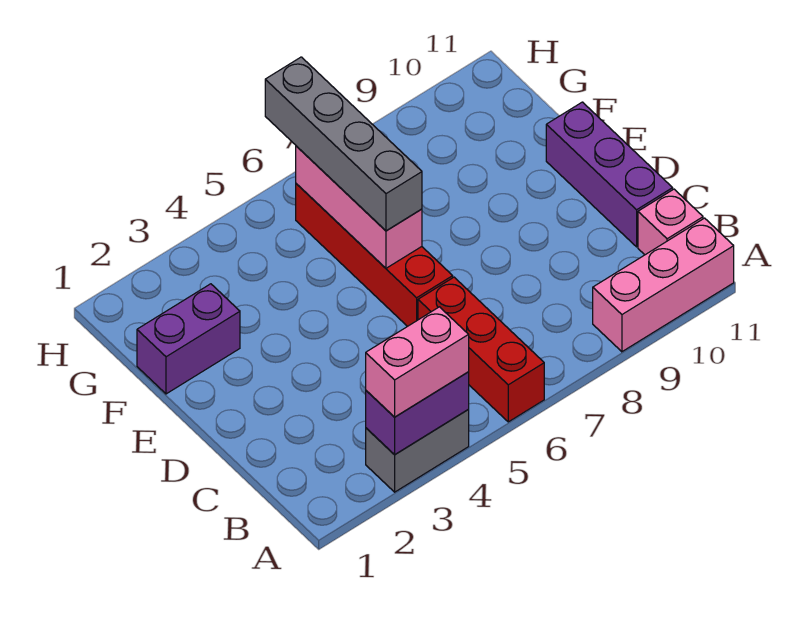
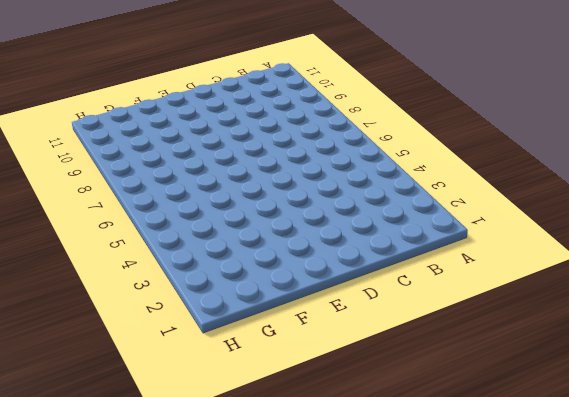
none -> grey brick A3:A4 level 1
none -> red brick A6:C6 level 1

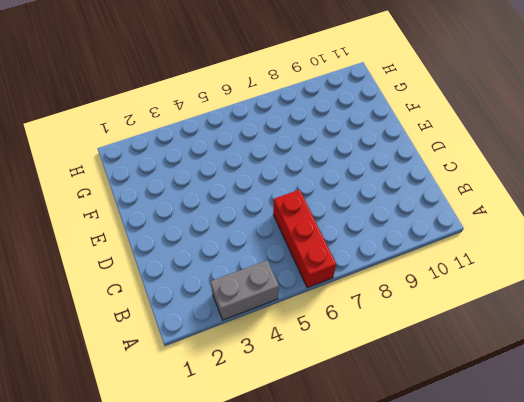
none -> pink brick A9:A11 level 1
none -> pink brick B11 level 1

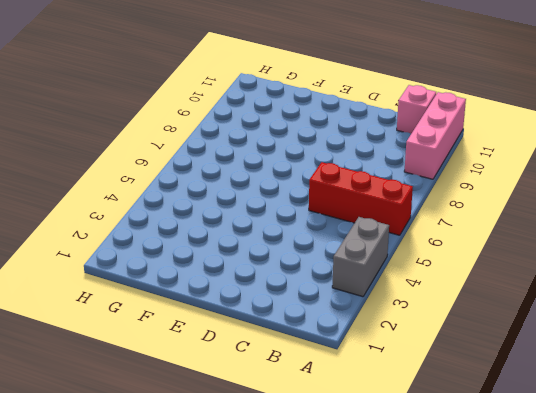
none -> purple brick C11:E11 level 1
none -> red brick D6:G6 level 1

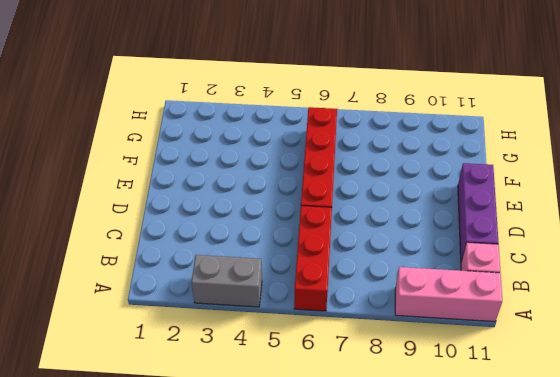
none -> purple brick F1:F2 level 1
none -> purple brick A3:A4 level 2

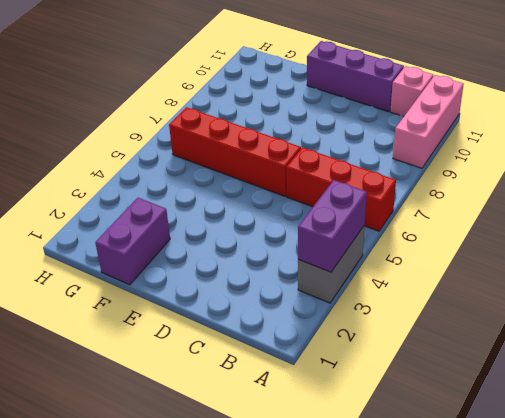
none -> pink brick E6:G6 level 2
none -> pink brick A3:A4 level 3

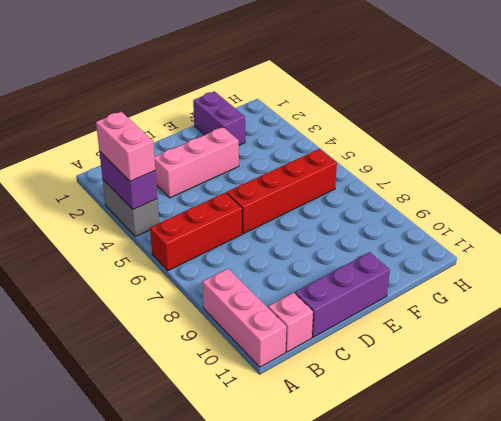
pink brick C3:E3 level 1 -> pink brick E6:G6 level 2
none -> grey brick E6:H6 level 3

